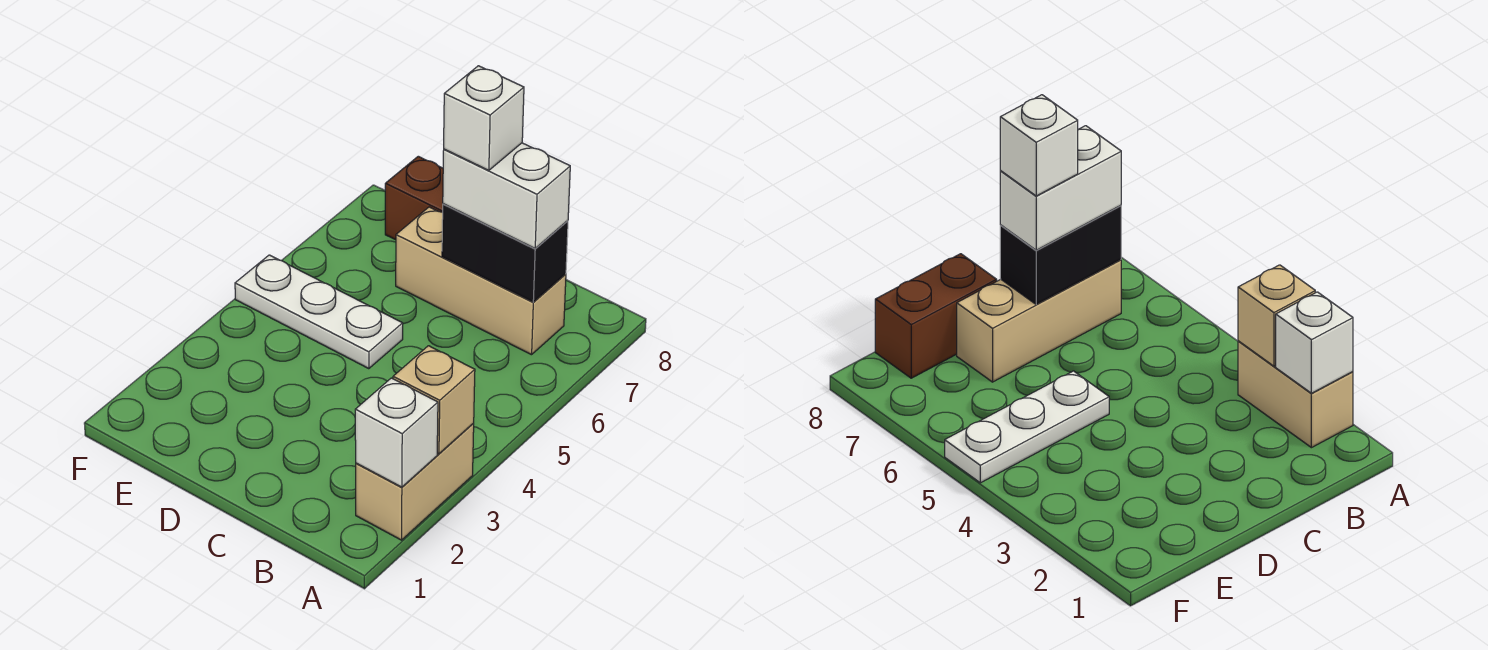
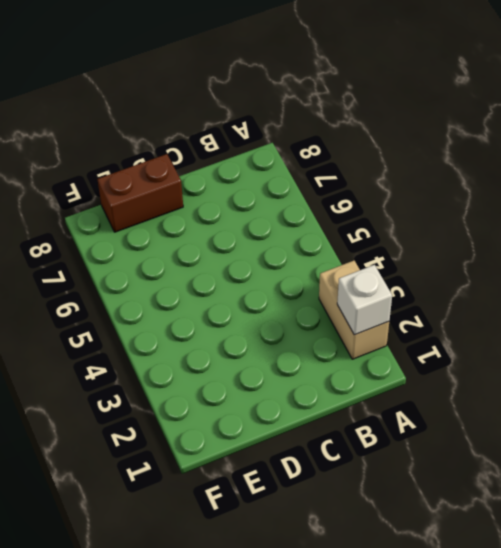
none -> tan brick B7:D7 level 1
none -> white plate D5:F5 level 1

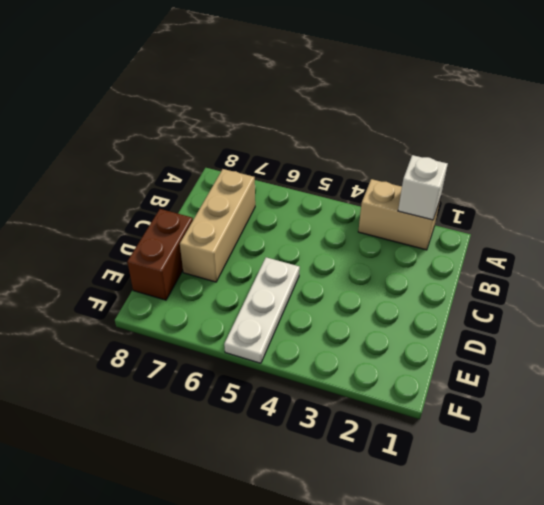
none -> tan brick A3 level 2
none -> black brick B7:C7 level 2

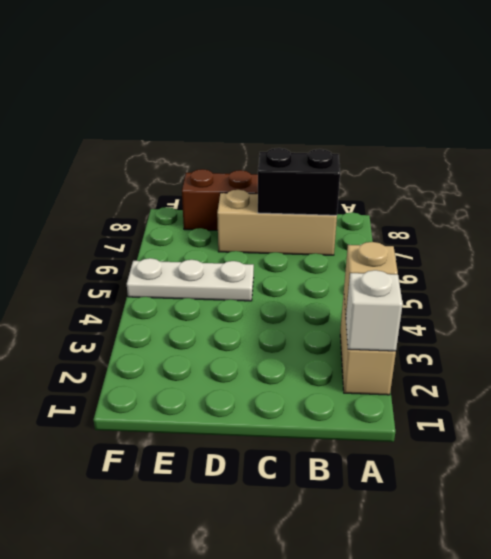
none -> white brick B7:C7 level 3
none -> white brick C7 level 4

